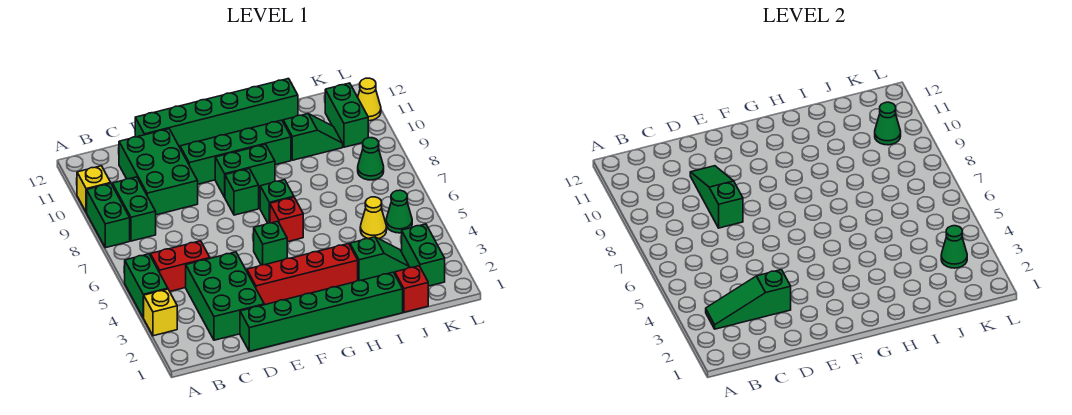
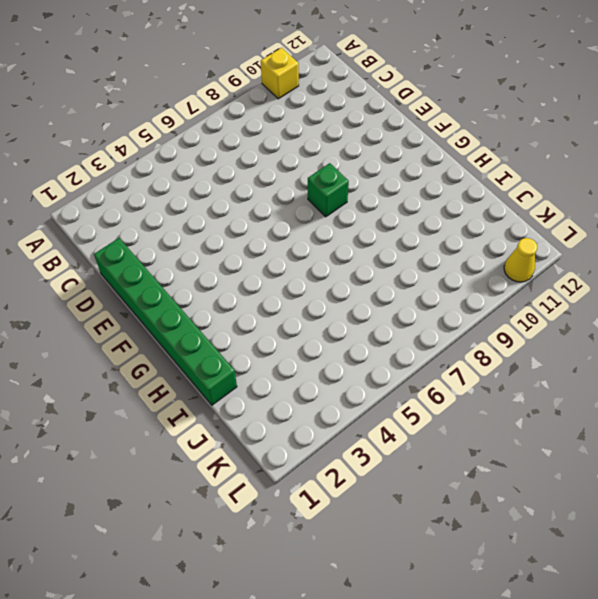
none -> yellow brick A3 level 1
none -> green brick A4:A5 level 1
none -> green brick A8:A9 level 1
none -> red brick B5:C5 level 1

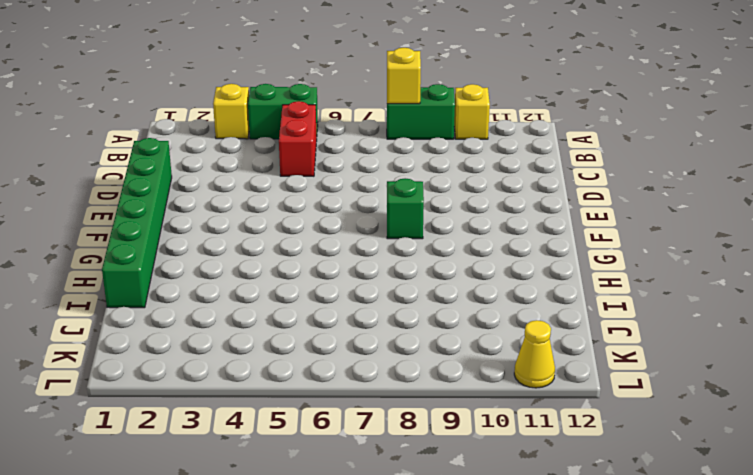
yellow brick A8 level 2 -> none
none -> green brick B8:B9 level 1
none -> green brick C2:D4 level 1
none -> green brick C9:D11 level 1
none -> green brick D12:I12 level 1

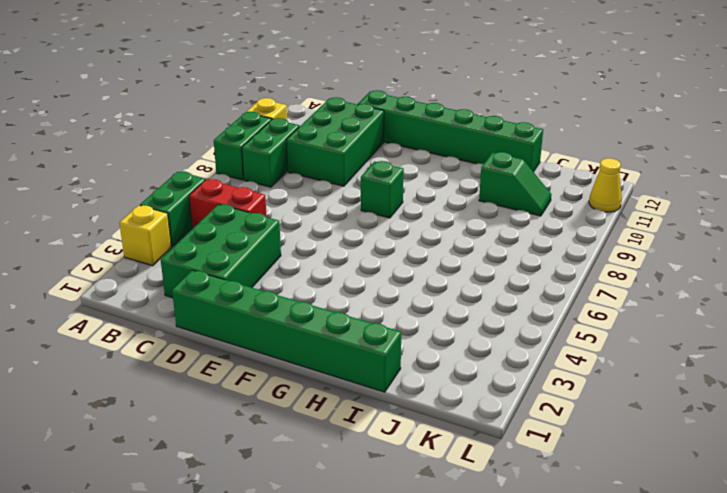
none -> red brick E3:H3 level 1
none -> green brick E10:H10 level 1
none -> green brick F5 level 1
none -> green brick F9:G9 level 1

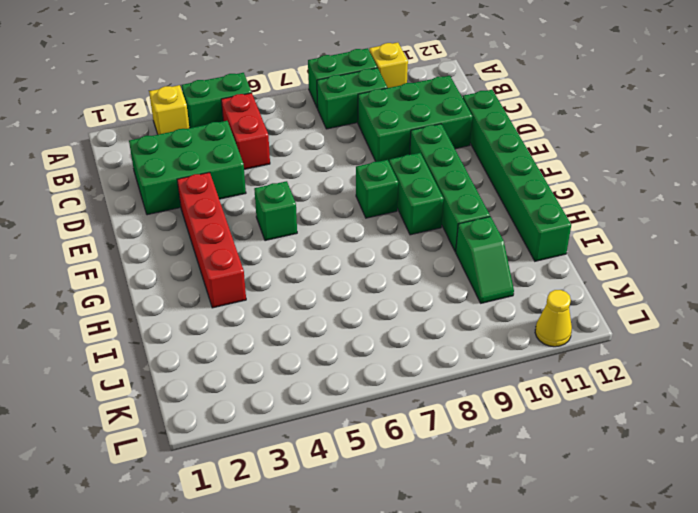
none -> green brick D1:I1 level 1
none -> red brick G6 level 1
none -> green brick G7 level 1
none -> green slope I3:J3 level 1 top I

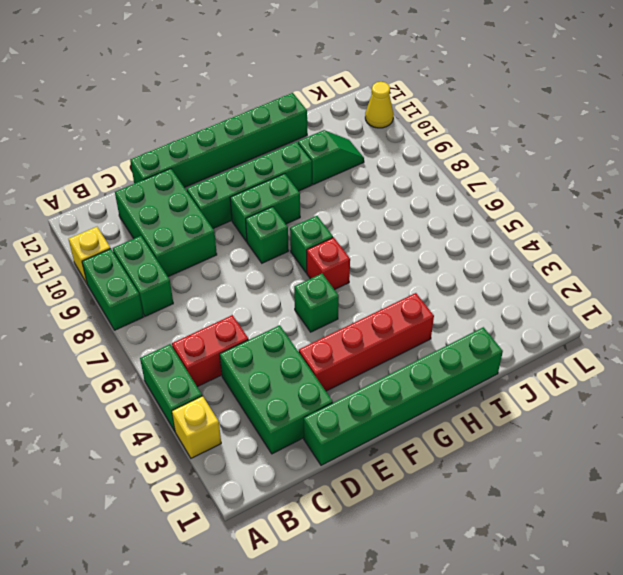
none -> green slope I3:J3 level 1 top I
none -> red brick J1 level 1
none -> yellow cone J5 level 1
none -> green brick K2:K3 level 1

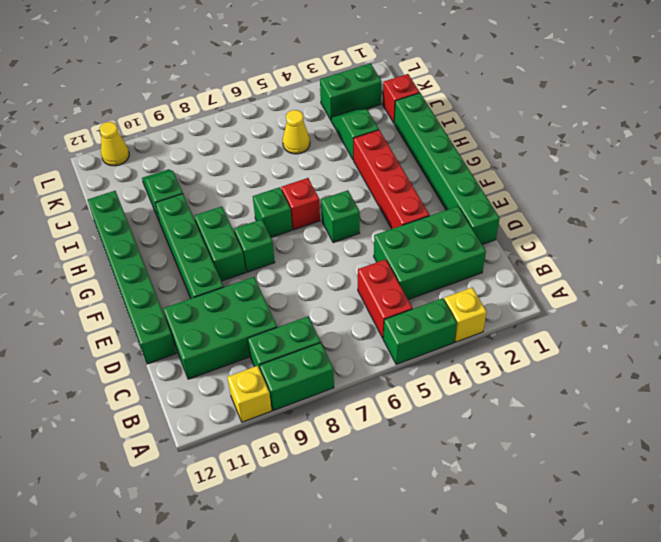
none -> green cone K5 level 1
none -> green cone K8 level 1
none -> green brick K10:K11 level 1
none -> green slope B3:D3 level 2 top D

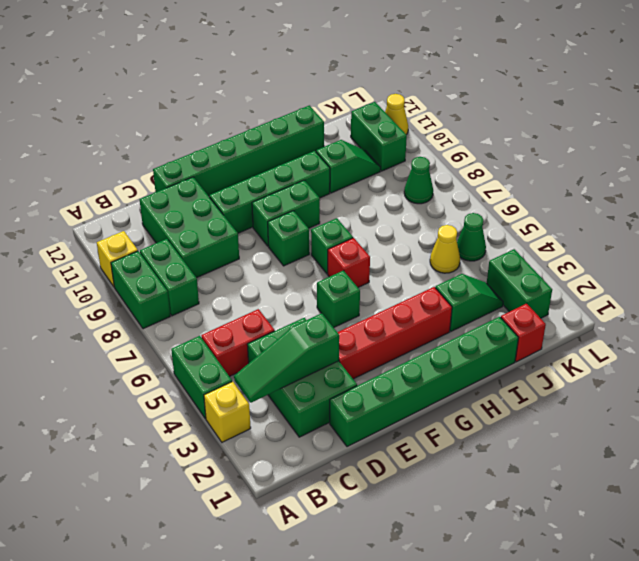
none -> green slope D8:D10 level 2 top 8
none -> green cone K3 level 2
none -> green cone K10 level 2

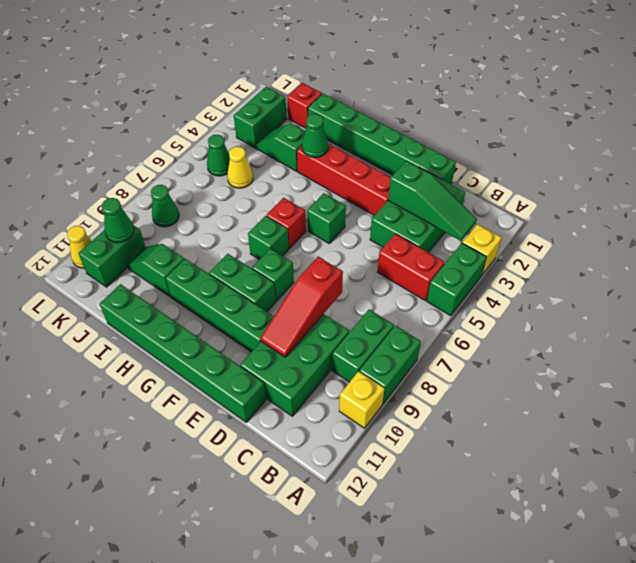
red slope D8:D10 level 2 top 8 -> green slope D8:D10 level 2 top 8
green cone H3 level 2 -> green cone K3 level 2

